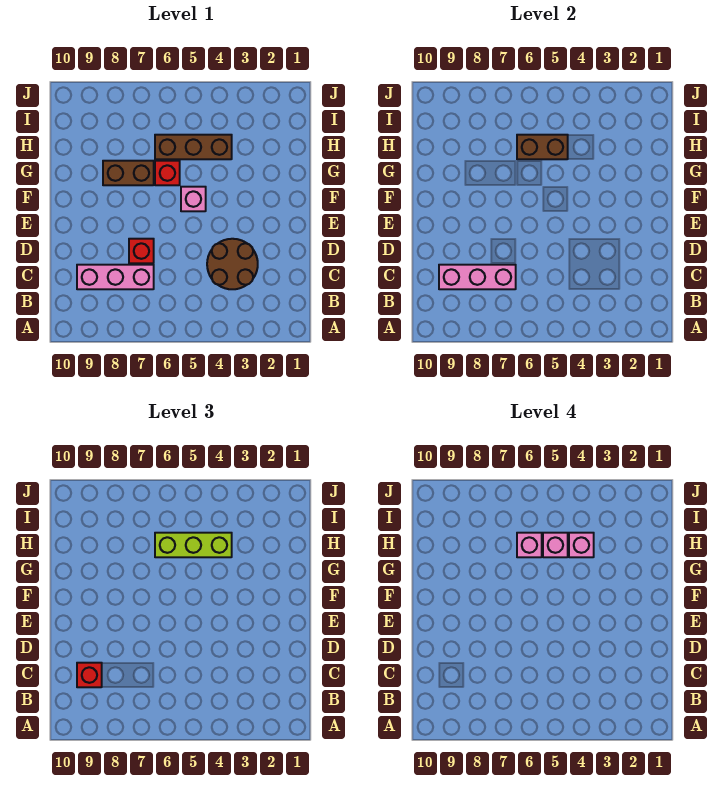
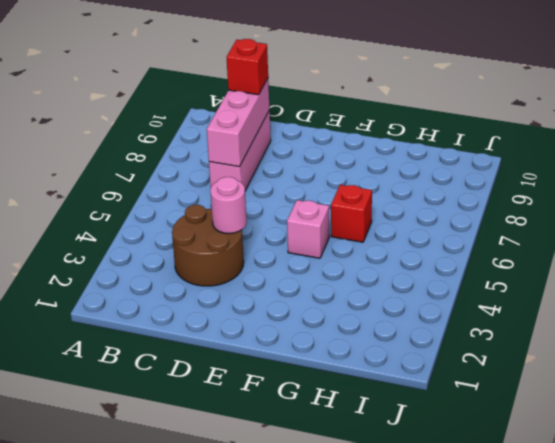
pink round brick D4 level 2 -> none
none -> red brick D7 level 1
none -> brown brick G7:G8 level 1
none -> brown brick H4:H6 level 1

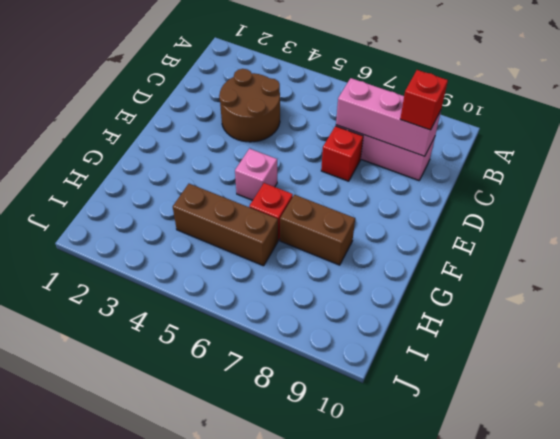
none -> brown brick H5:H6 level 2
none -> lime brick H4:H6 level 3
none -> pink brick H4 level 4

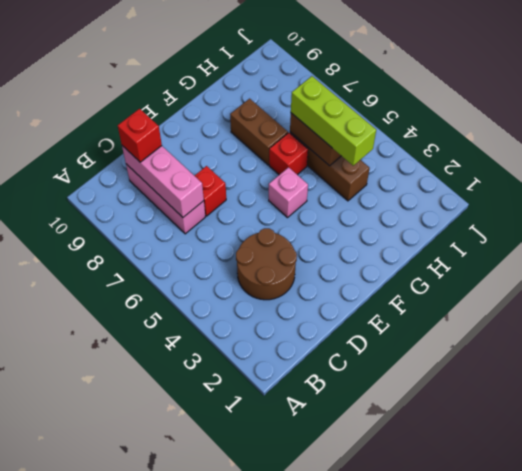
none -> pink brick H4 level 4
none -> pink brick H5 level 4
none -> pink brick H6 level 4

